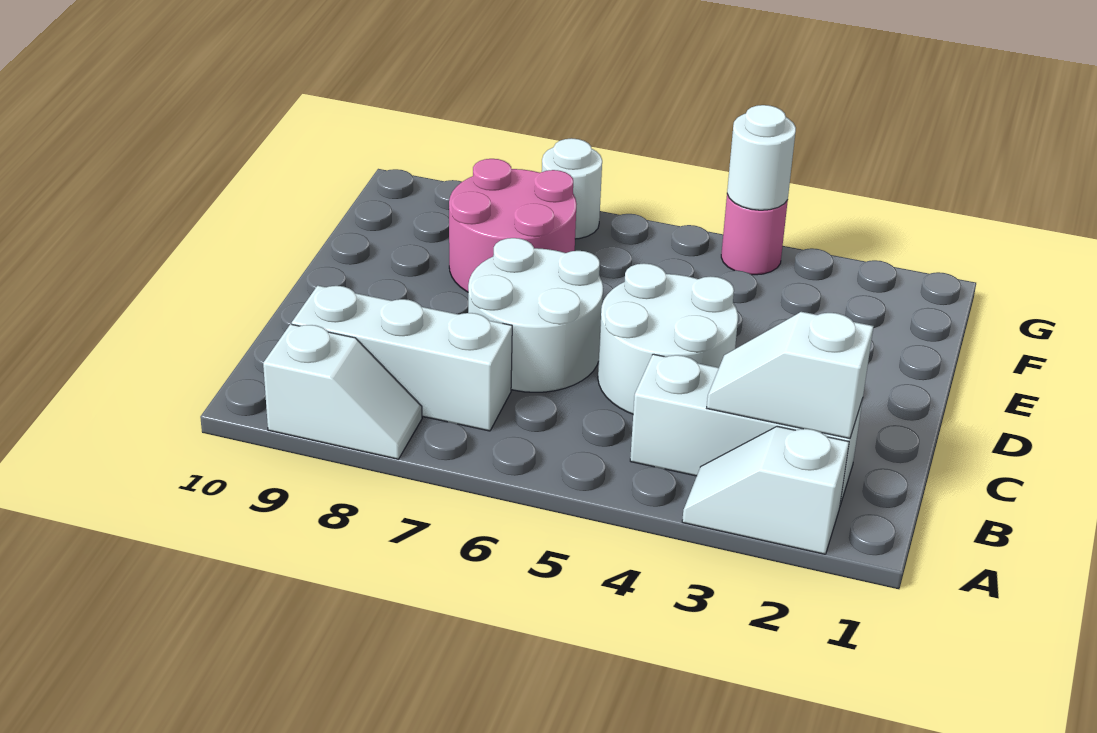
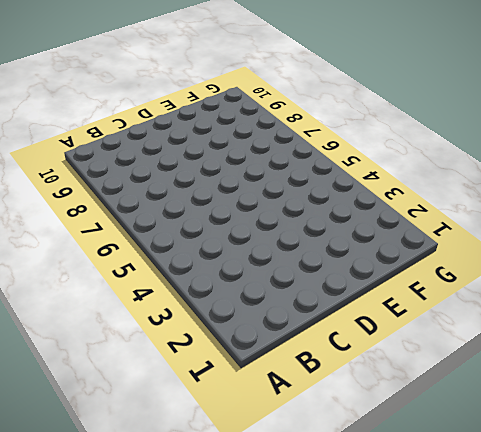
none -> white slope A2:A3 level 1 top 2
none -> white slope A8:A9 level 1 top 9

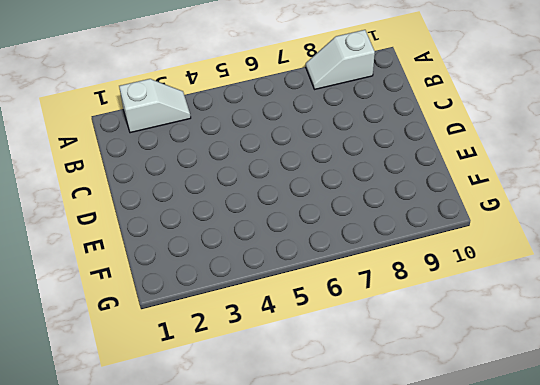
none -> white brick B2:B4 level 1
none -> white brick B7:B9 level 1

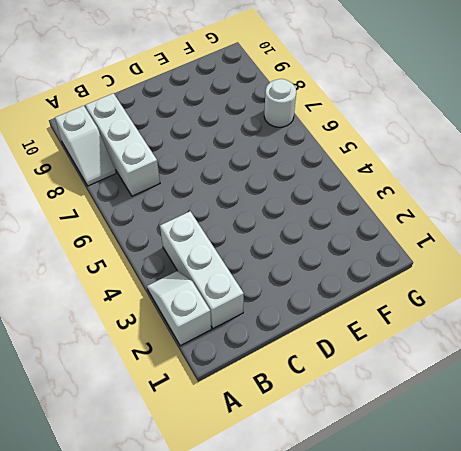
none -> white round brick C4:D5 level 1
none -> white round brick C6:D7 level 1

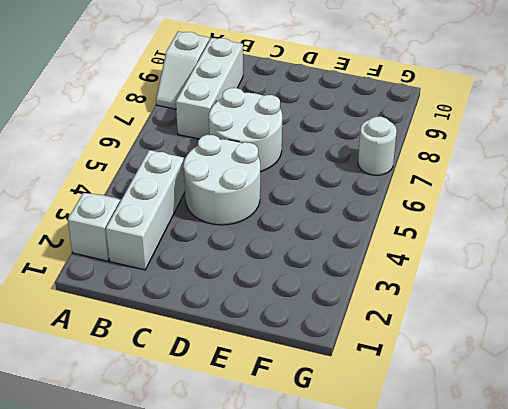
none -> pink round brick E7:F8 level 1
none -> pink round brick G4 level 1

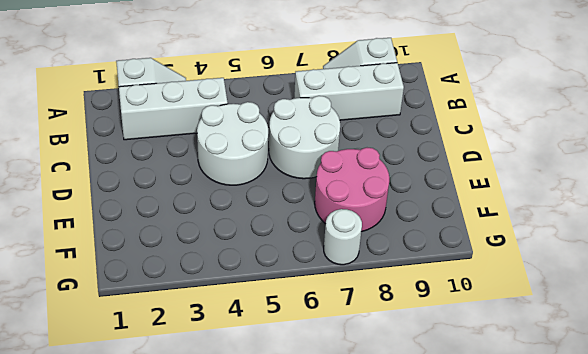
none -> pink round brick G4 level 1
none -> white slope B2:B3 level 2 top 2

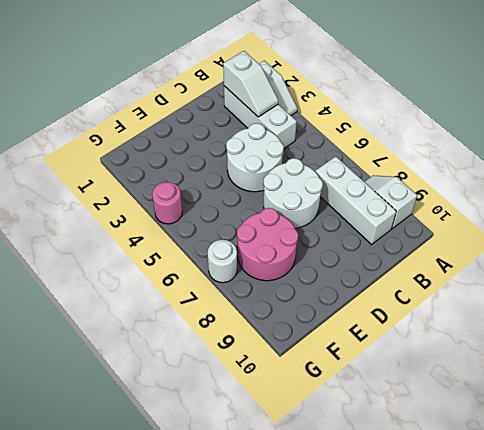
none -> white round brick G4 level 2

